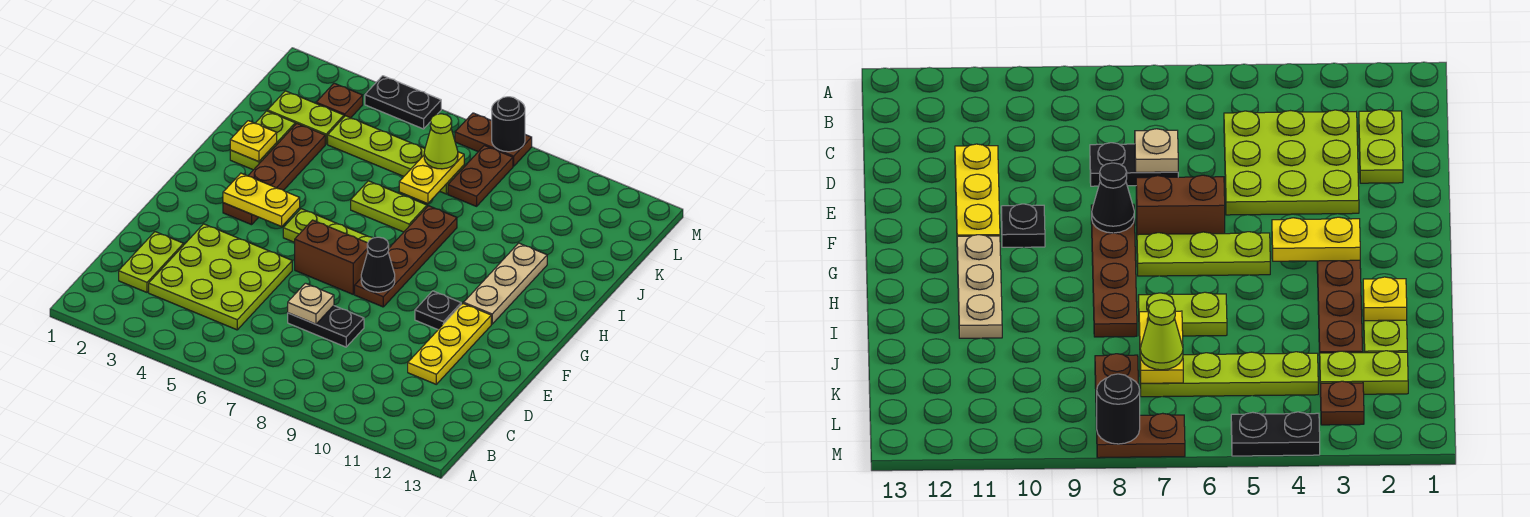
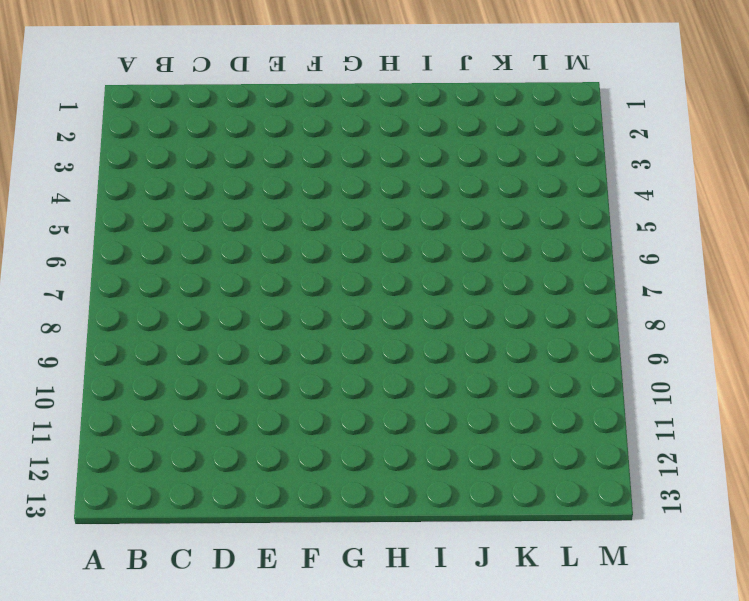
none -> lime plate C2:D2 level 1
none -> lime plate C3:E5 level 1
none -> black plate D7:D8 level 1

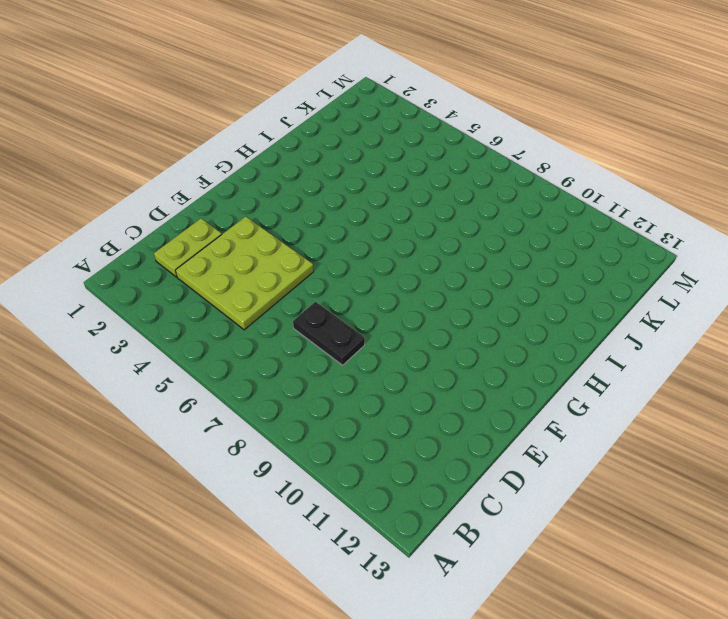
none -> yellow plate D11:F11 level 1
none -> brown brick F6:F7 level 1
none -> brown plate F8:I8 level 1

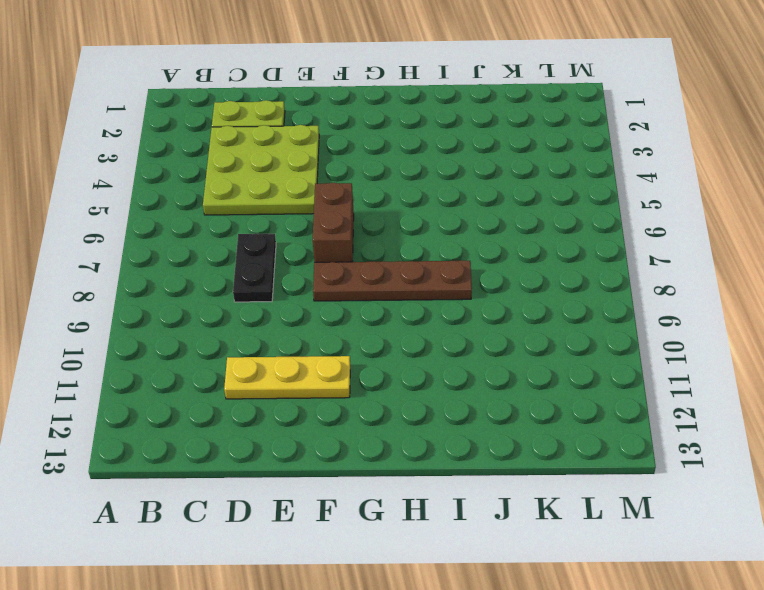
none -> black plate F10 level 1
none -> brown plate G3:J3 level 1
none -> lime plate G5:G7 level 1

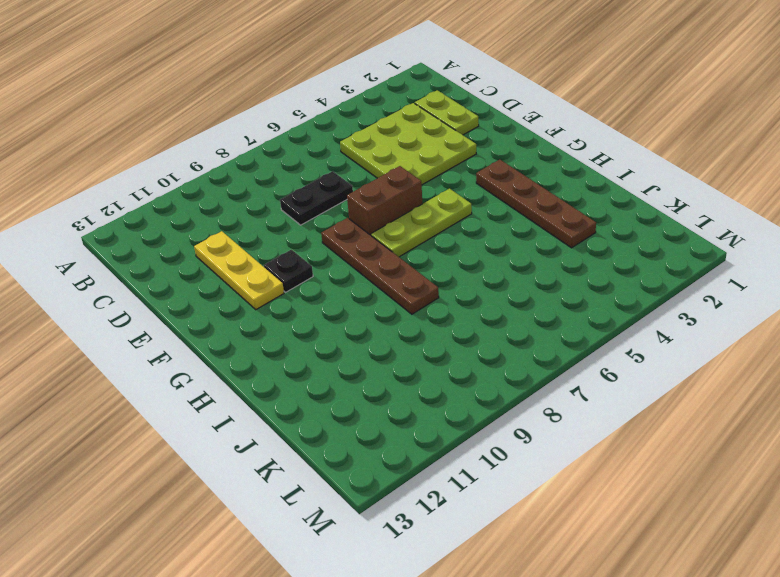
none -> tan plate G11:I11 level 1
none -> lime plate I2:J2 level 1
none -> lime plate I6:I7 level 1

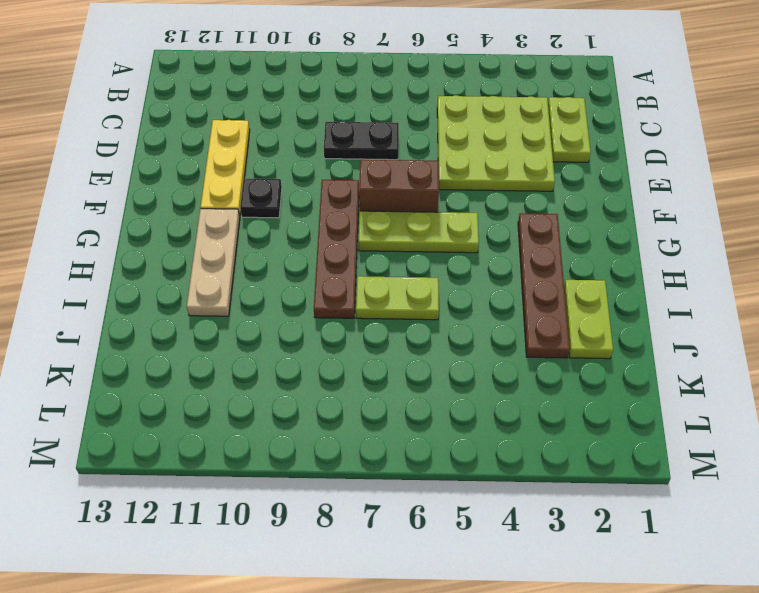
none -> lime plate K2:K3 level 1
none -> lime plate K4:K7 level 1
none -> brown plate K8:L8 level 1

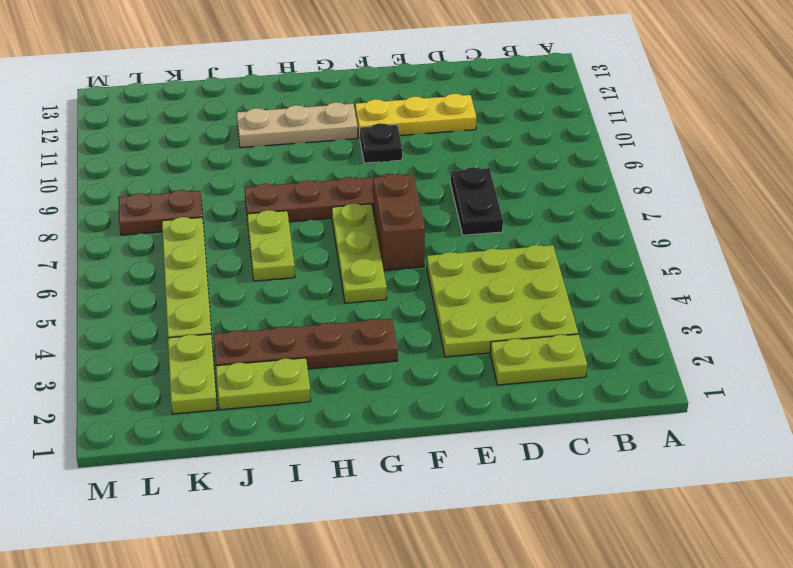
none -> brown plate L3 level 1
none -> black plate M4:M5 level 1
none -> brown plate M7:M8 level 1

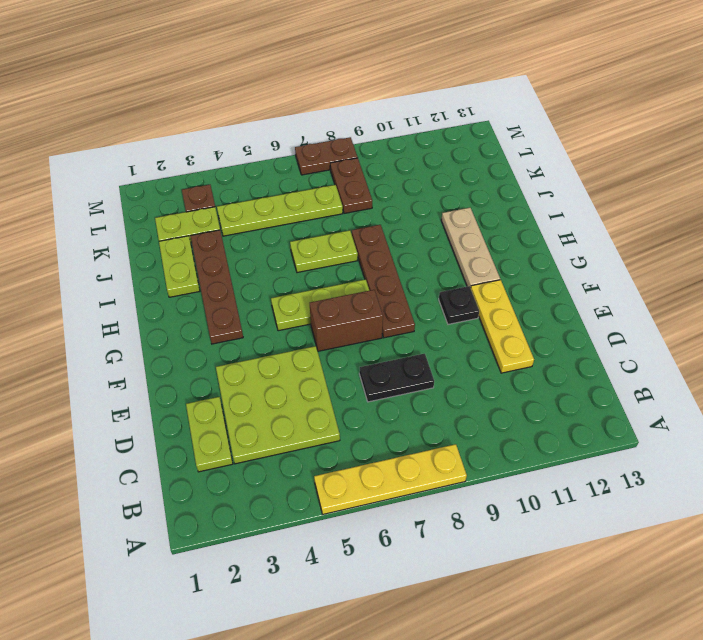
yellow plate A5:A8 level 1 -> none
none -> black plate M4:M5 level 1
none -> tan plate D7 level 2
none -> black cone F8 level 2

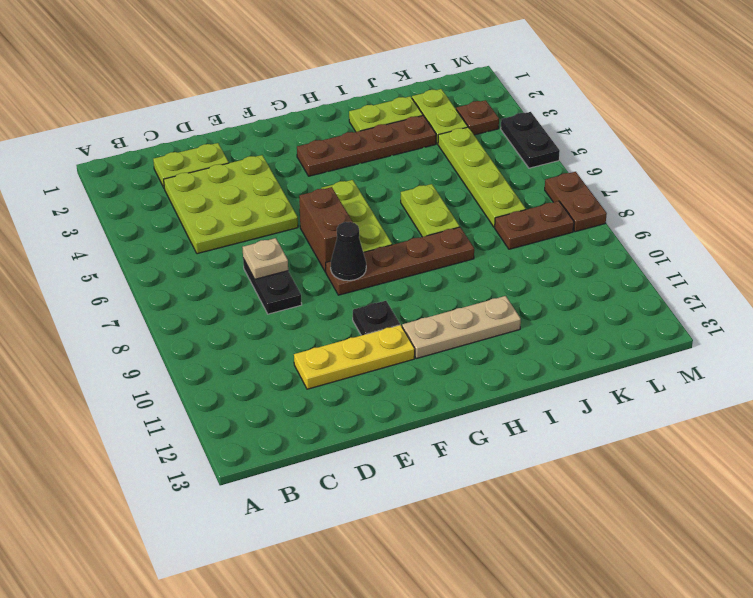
none -> yellow plate G3:G4 level 2
none -> yellow plate I2 level 2
none -> yellow plate J7:K7 level 2

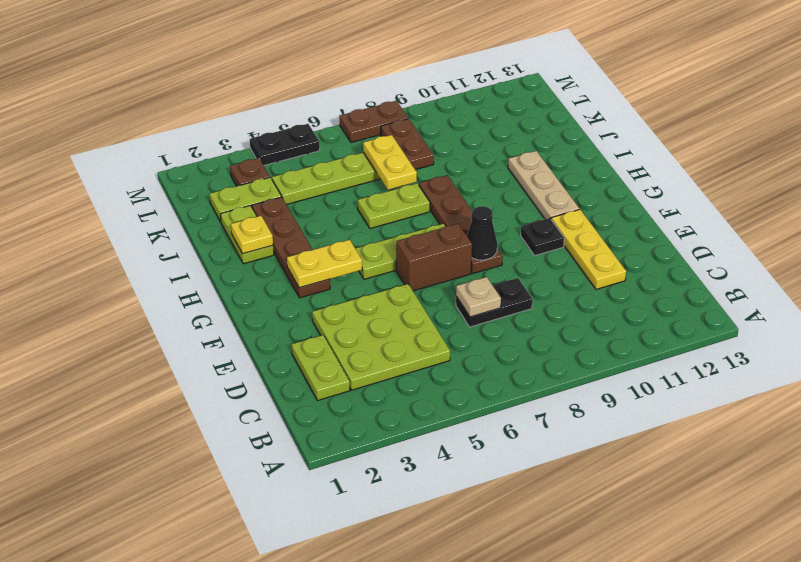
none -> black round brick M8 level 2
none -> lime cone K7 level 3

